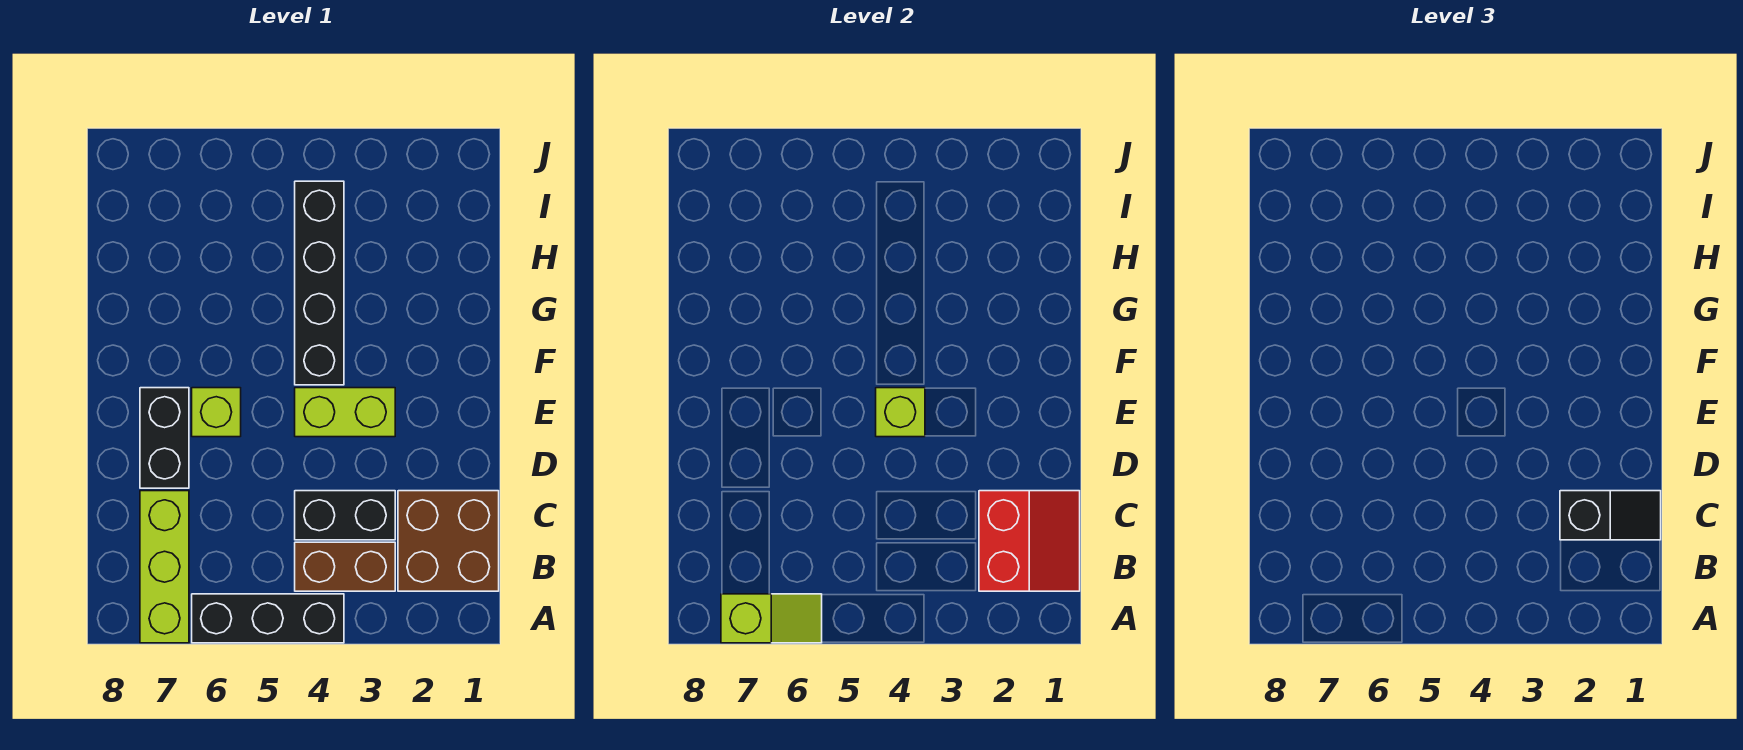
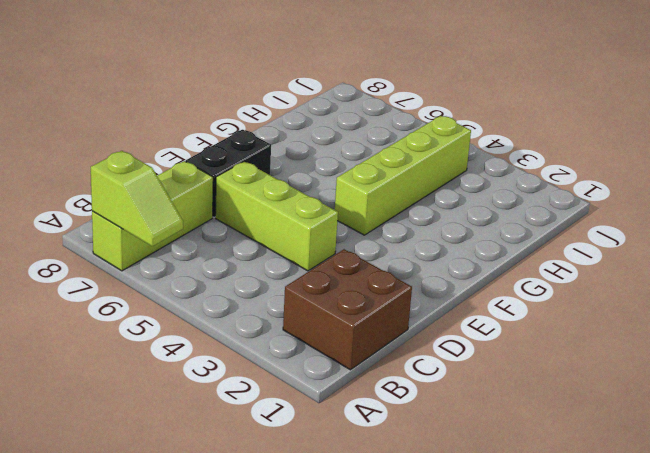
lime brick D4:D6 level 1 -> none
lime brick F4:I4 level 1 -> black brick F4:I4 level 1
none -> black brick A4:A6 level 1
none -> brown brick B3:B4 level 1
none -> black brick C3:C4 level 1

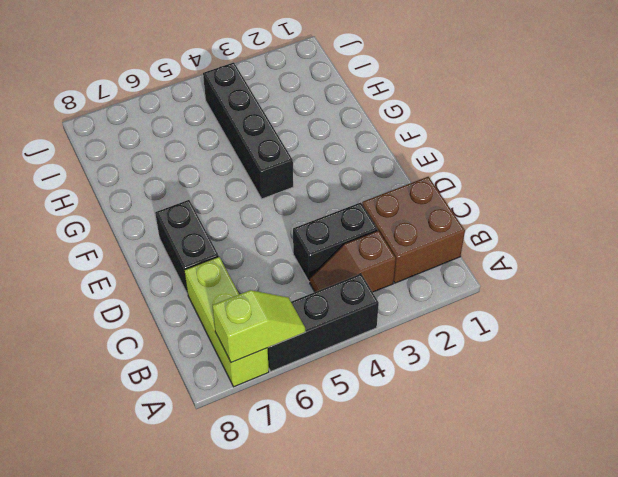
brown slope B3:B4 level 1 top 3 -> brown brick B3:B4 level 1
none -> lime brick E3:E4 level 1
none -> lime brick E6 level 1
none -> red slope B1:C2 level 2 top 2

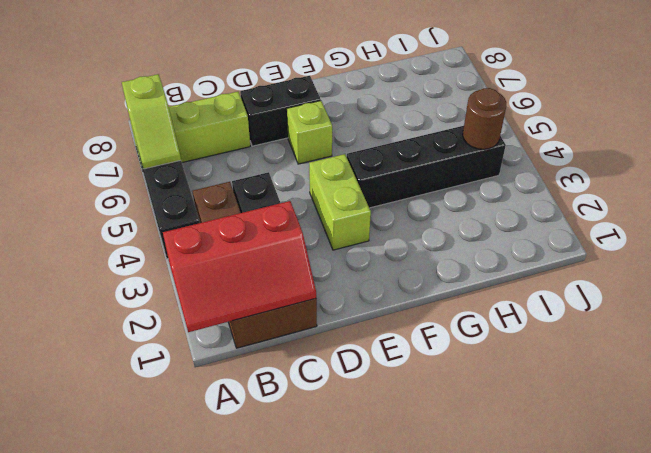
red slope A1:C2 level 2 top 2 -> red slope B1:C2 level 2 top 2
brown round brick I4 level 2 -> none
none -> lime brick E4 level 2
none -> black slope C1:C2 level 3 top 2

